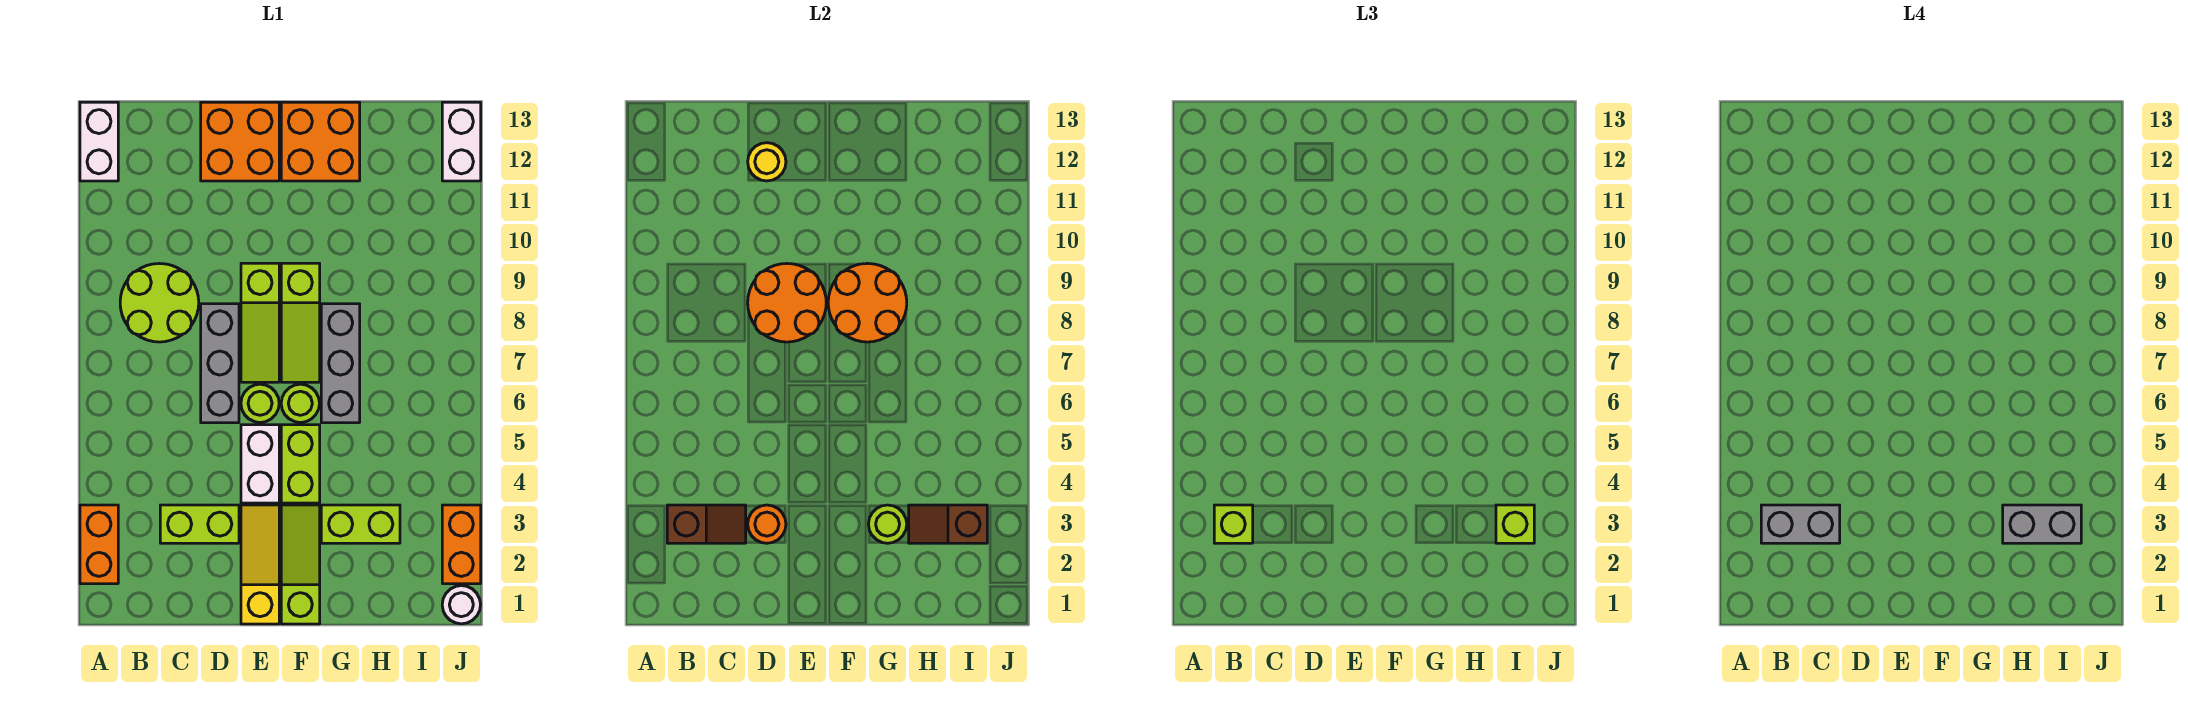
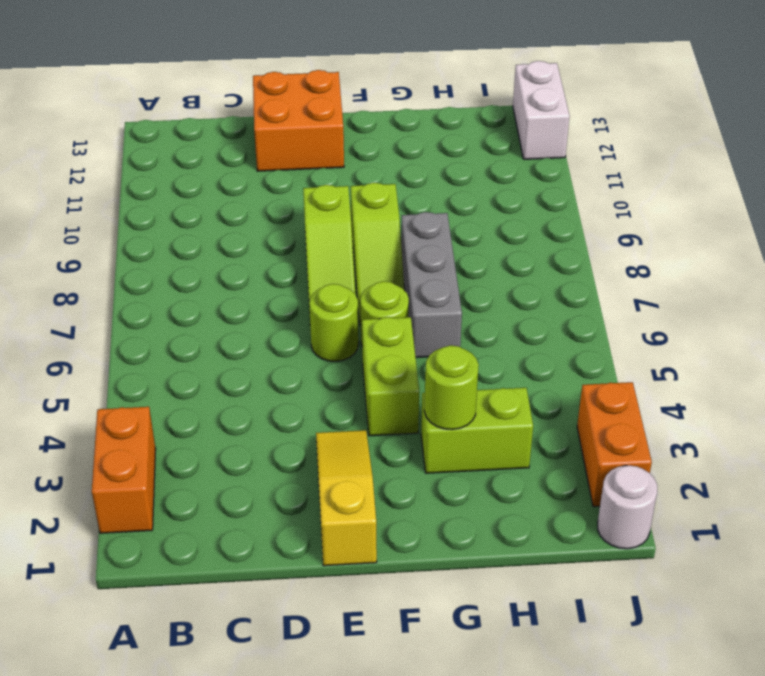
none -> white brick A12:A13 level 1
none -> lime round brick B8:C9 level 1
none -> lime brick C3:D3 level 1
none -> grey brick D6:D8 level 1

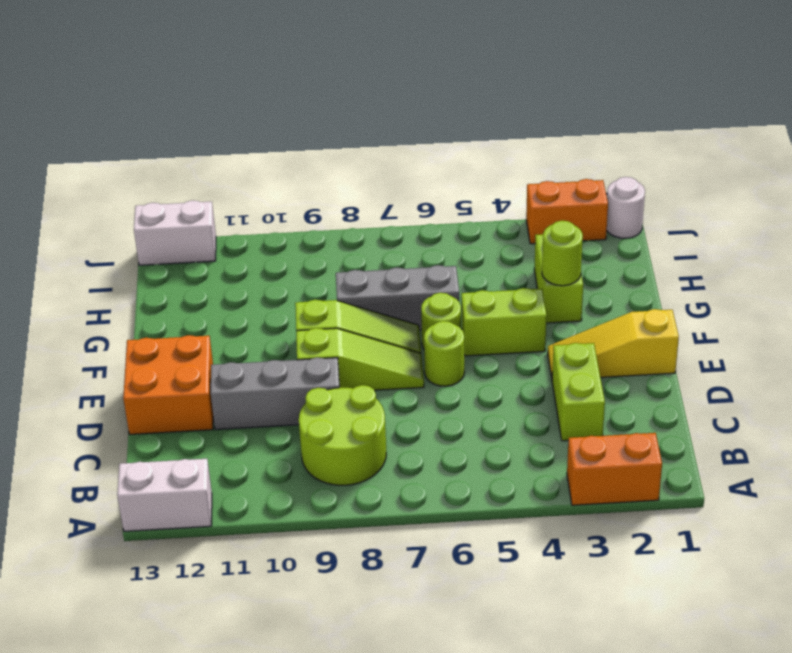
grey brick D9:D11 level 1 -> grey brick D6:D8 level 1
none -> white brick E4:E5 level 1
none -> lime slope F1:F3 level 1 top 1
none -> orange brick F12:G13 level 1
none -> brown slope B3:C3 level 2 top B

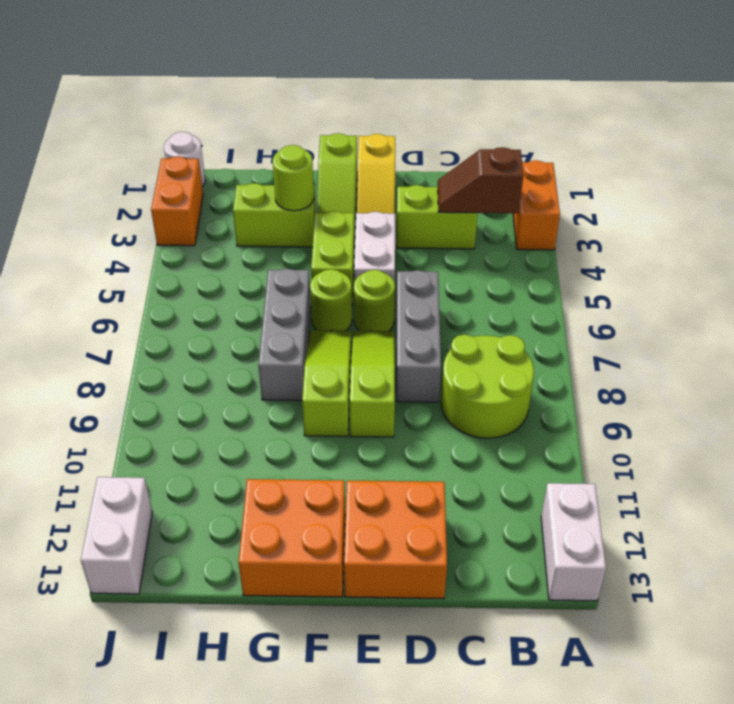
none -> orange round brick D3 level 2
none -> orange round brick D8:E9 level 2
none -> yellow round brick D12 level 2
none -> orange round brick F8:G9 level 2

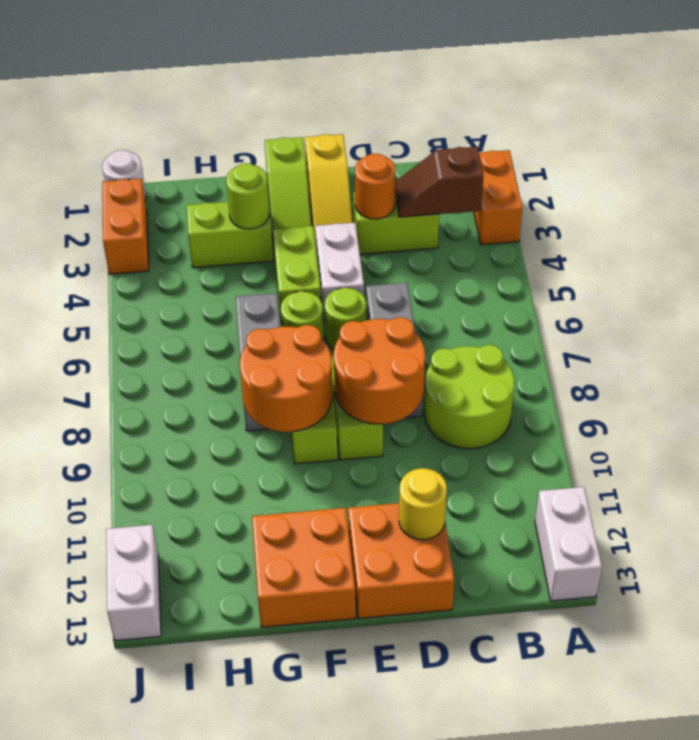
none -> brown slope H3:I3 level 2 top I
none -> lime brick B3 level 3
none -> lime brick I3 level 3
none -> grey brick B3:C3 level 4

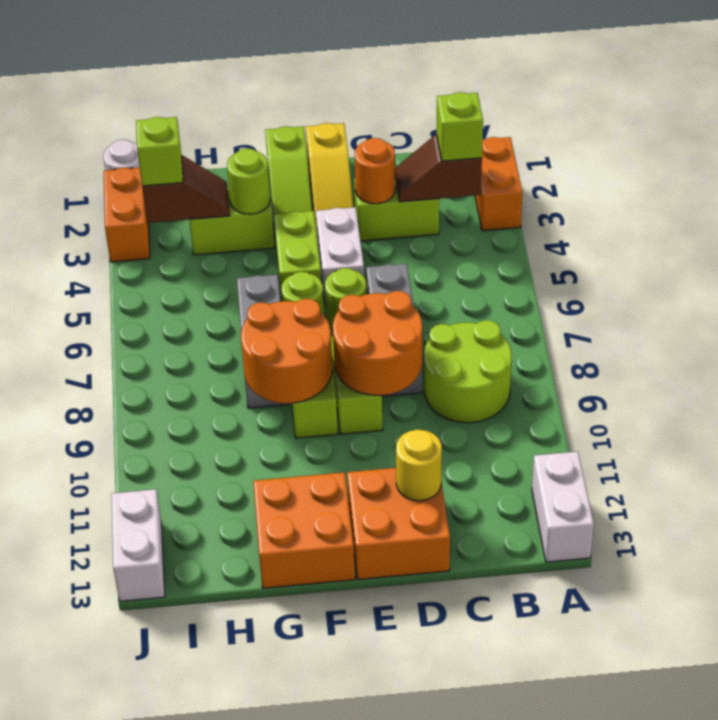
none -> grey brick B3:C3 level 4
none -> grey brick H3:I3 level 4

